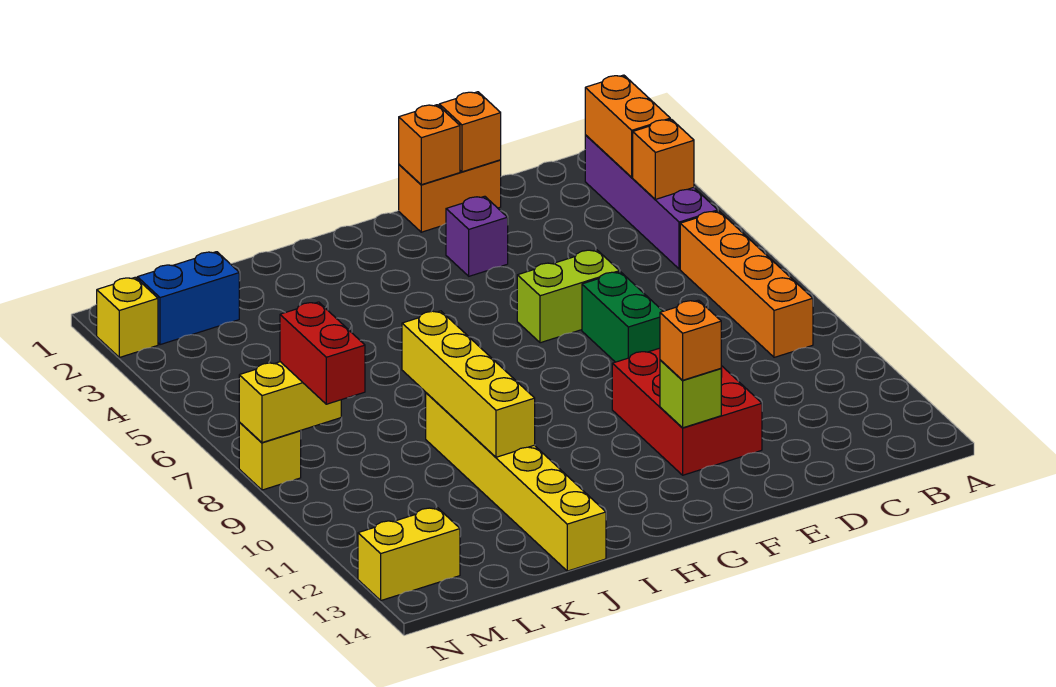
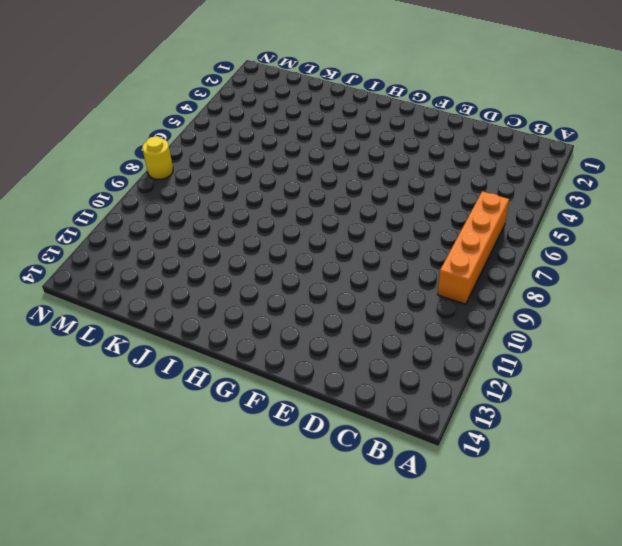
yellow round brick N8 level 1 -> yellow brick N8 level 1
none -> purple brick B2:B5 level 1
none -> orange brick E1:F1 level 1
none -> lime brick E6:F6 level 1

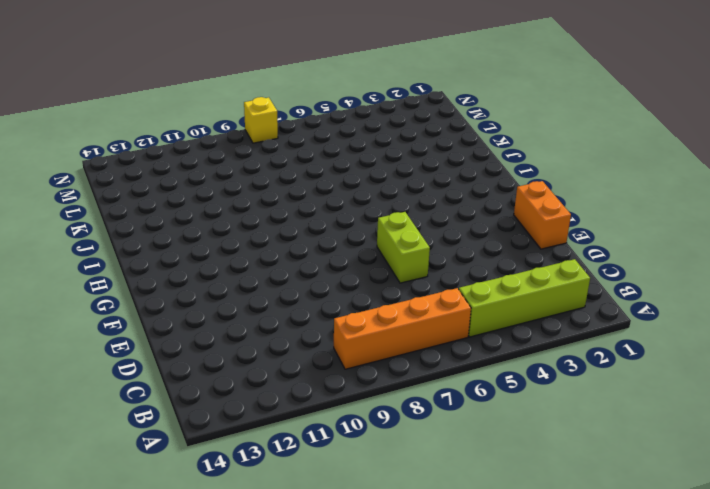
lime brick B2:B5 level 1 -> purple brick B2:B5 level 1
none -> green brick E7:E8 level 1
none -> red brick E10:F12 level 1
none -> purple brick F3 level 1

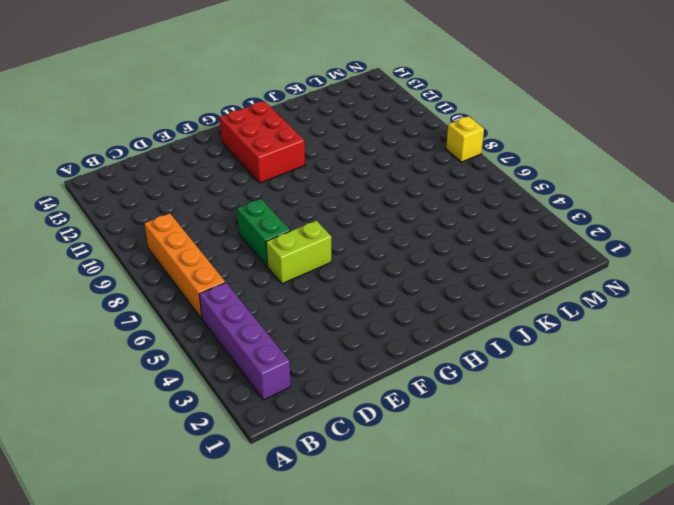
red brick G11:H13 level 1 -> red brick E10:F12 level 1
none -> orange brick E1:F1 level 1
none -> purple brick F3 level 1
none -> yellow brick J9:J14 level 1

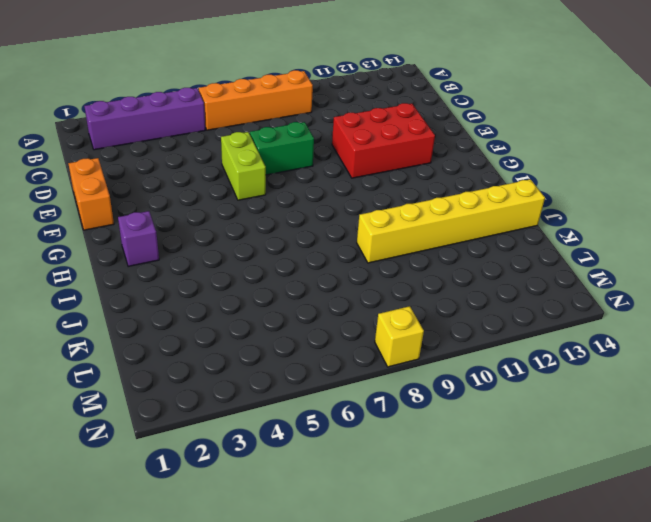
purple brick H2 level 1 -> purple brick F3 level 1
none -> blue brick L2:M2 level 1
none -> yellow brick M13:N13 level 1
none -> yellow brick N2 level 1

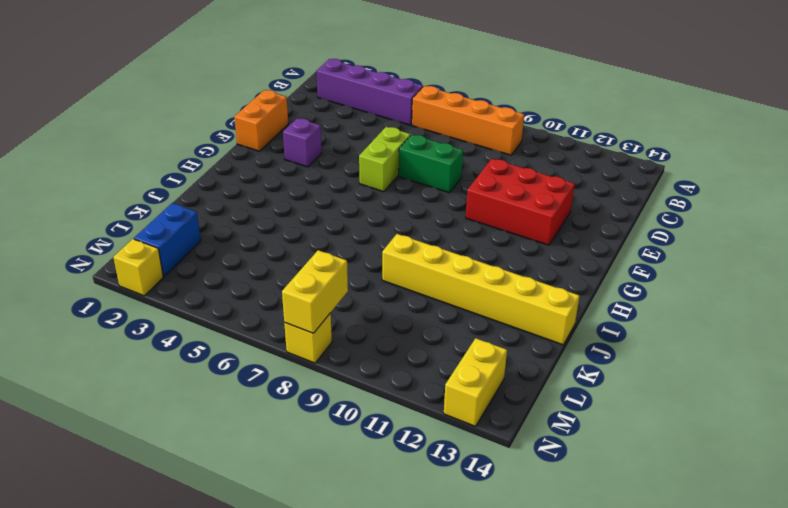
none -> orange brick B2:B3 level 2
none -> orange brick B4 level 2
none -> orange brick E1 level 2

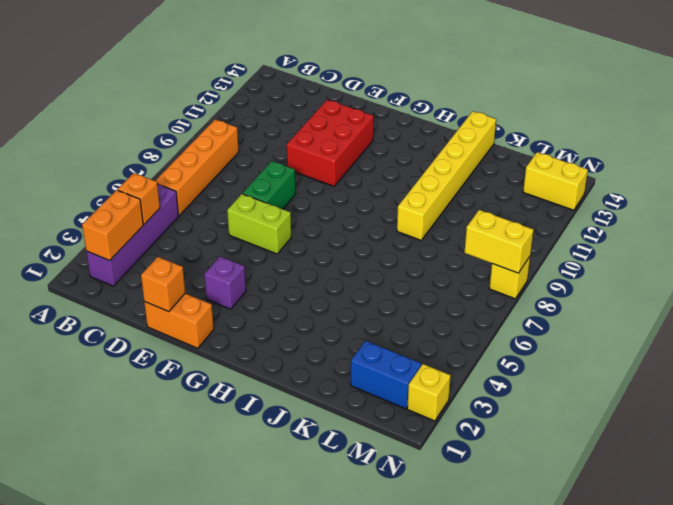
none -> orange brick F1 level 2
none -> lime brick F12 level 2
none -> yellow brick J8:J11 level 2

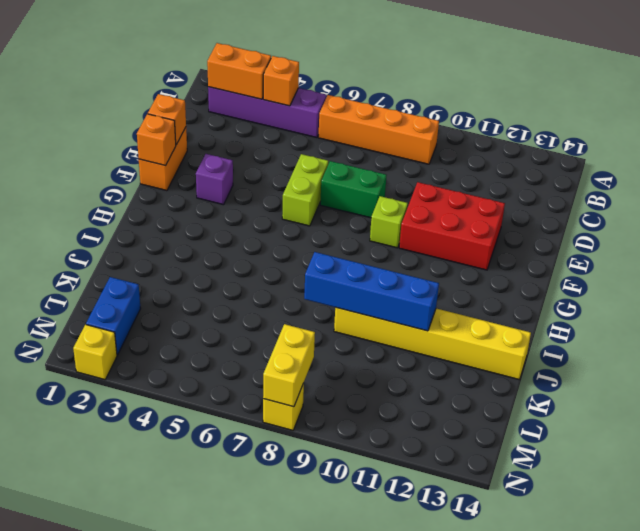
lime brick F9 level 1 -> lime brick F12 level 2
blue brick J8:J11 level 2 -> yellow brick J8:J11 level 2
none -> yellow brick M13:N13 level 1
none -> orange brick F12 level 3
none -> red brick M8:M9 level 3

